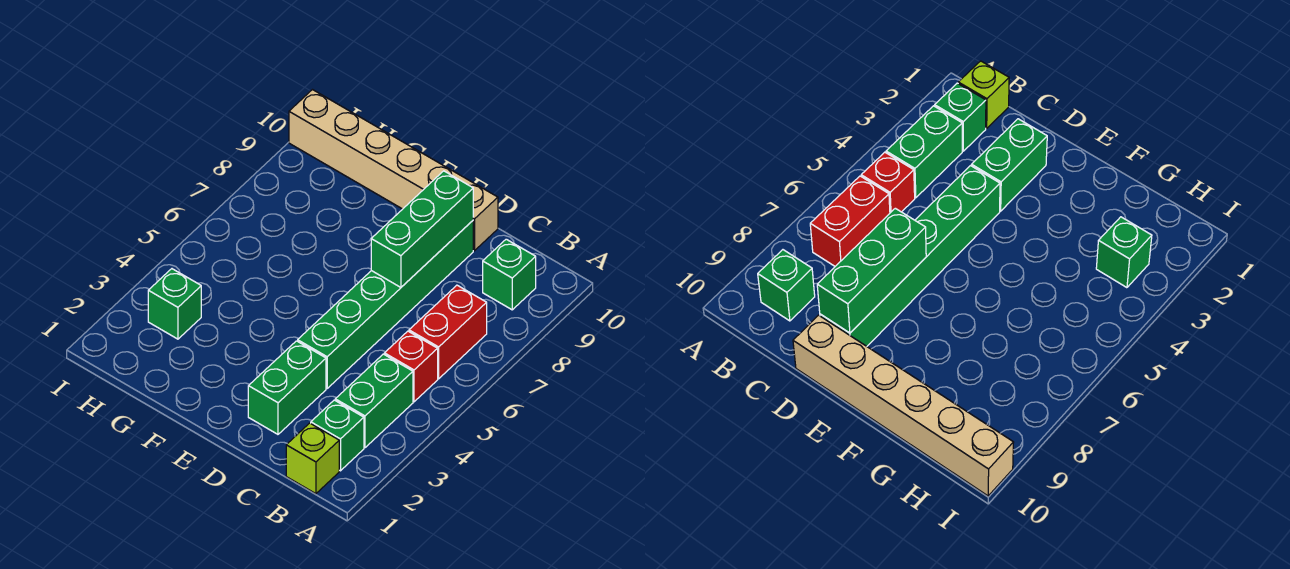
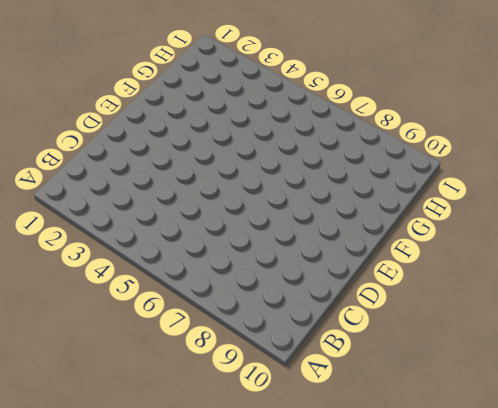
none -> lime brick B1 level 1
none -> green brick B2 level 1

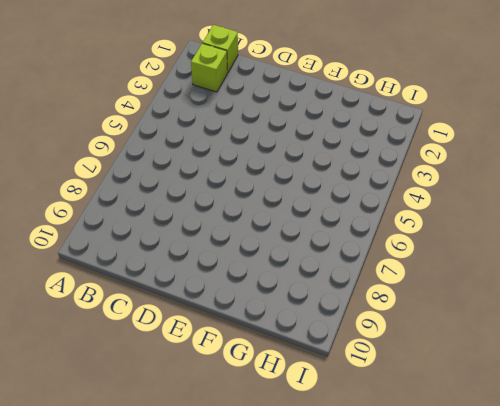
lime brick B2 level 1 -> green brick B2 level 1
none -> green brick B3:B4 level 1
none -> red brick B5 level 1

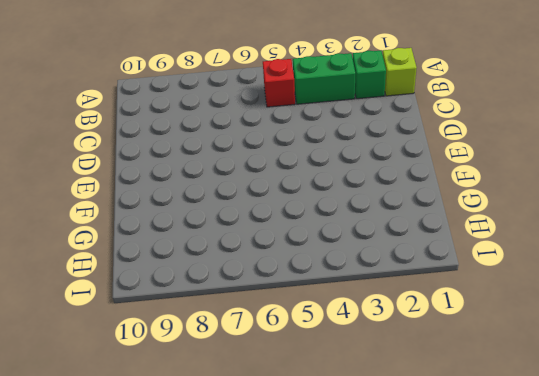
none -> red brick B6:B7 level 1
none -> green brick B9 level 1

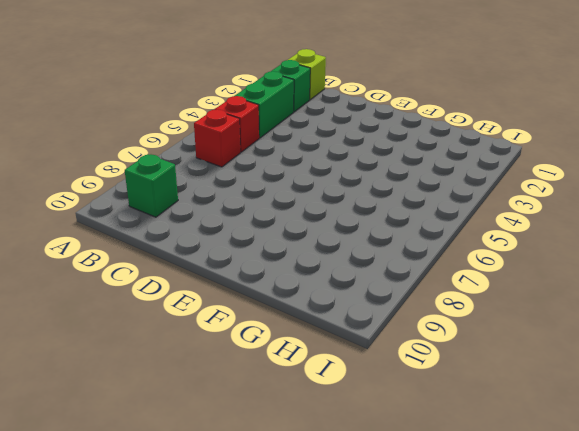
red brick B6 level 1 -> red brick B6:B7 level 1
none -> green brick D2:D3 level 1
none -> green brick D4:D9 level 1

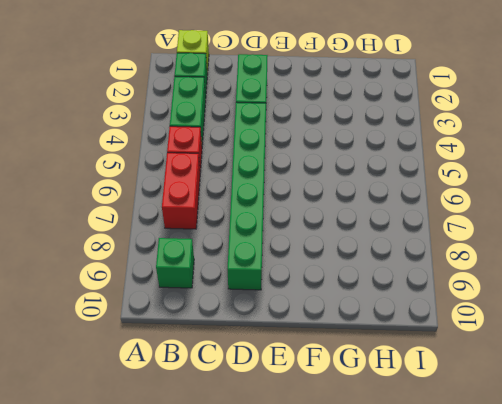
none -> tan brick D10:I10 level 1
none -> green brick H3 level 1

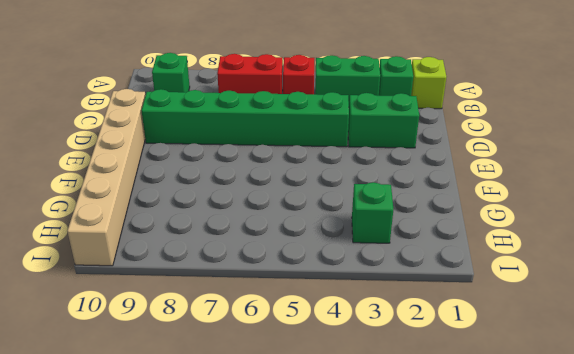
none -> green brick D7:D9 level 2

